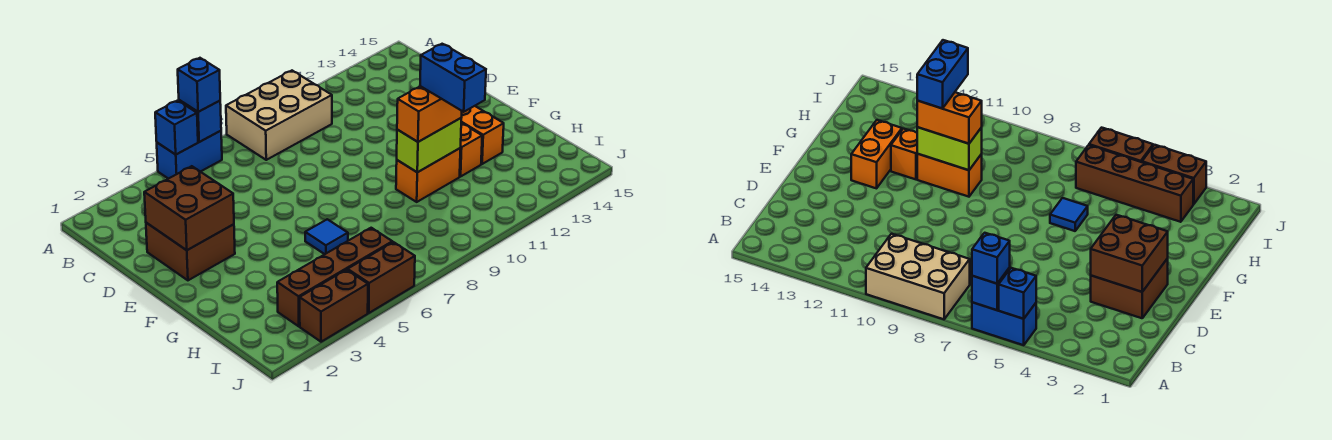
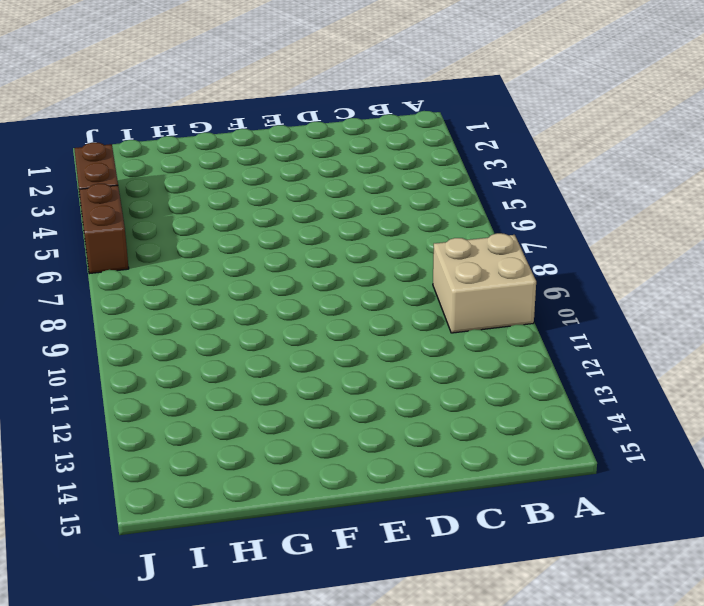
tan brick A9:B10 level 1 -> tan brick A8:B10 level 1
none -> blue brick A5:A6 level 1
none -> brown brick D2:E3 level 1
none -> orange brick F13:G13 level 1

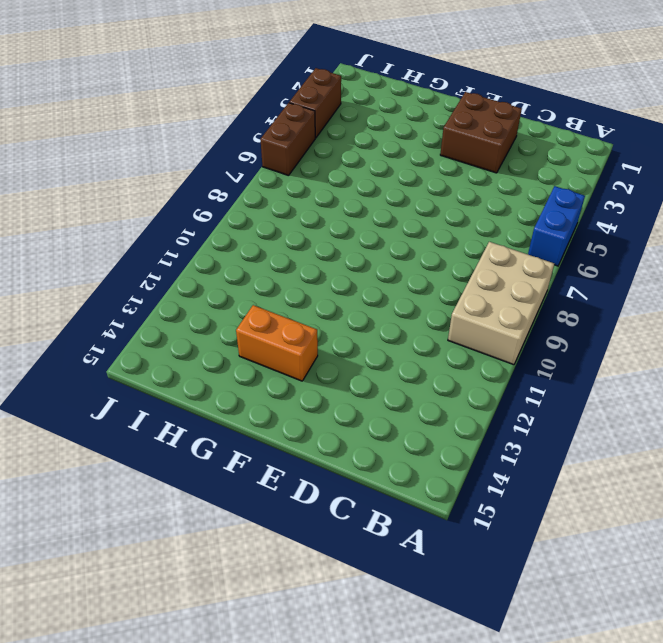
none -> blue tile G6 level 1
none -> orange brick G10:G11 level 1
none -> orange brick G12 level 1

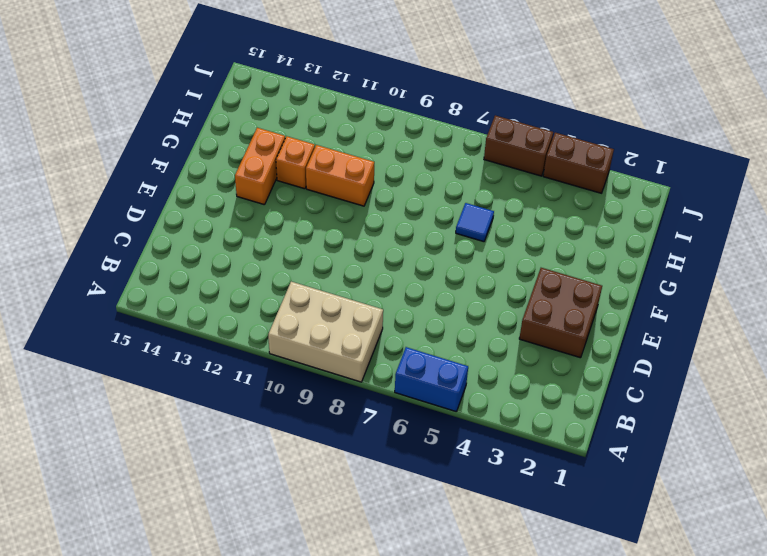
none -> brown brick I3:I6 level 1
none -> blue brick A5 level 2
none -> blue brick A6 level 2

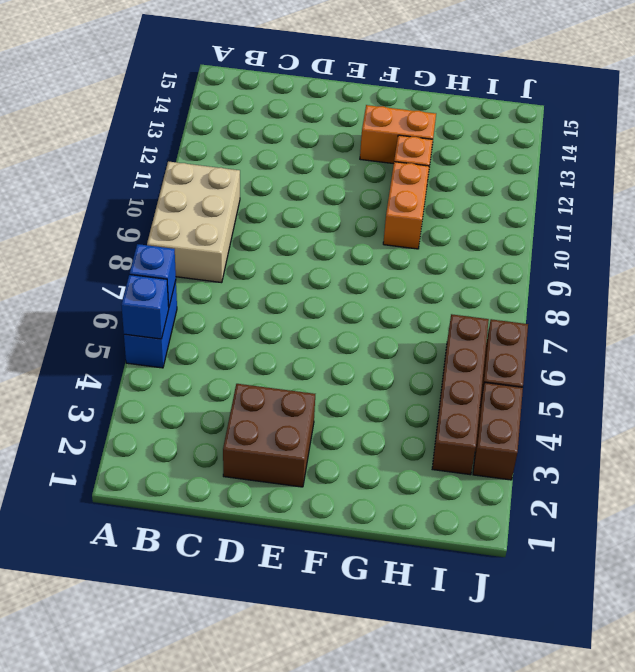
none -> blue tile G6 level 1
none -> brown brick D2:E3 level 2
none -> lime brick G10:G11 level 2

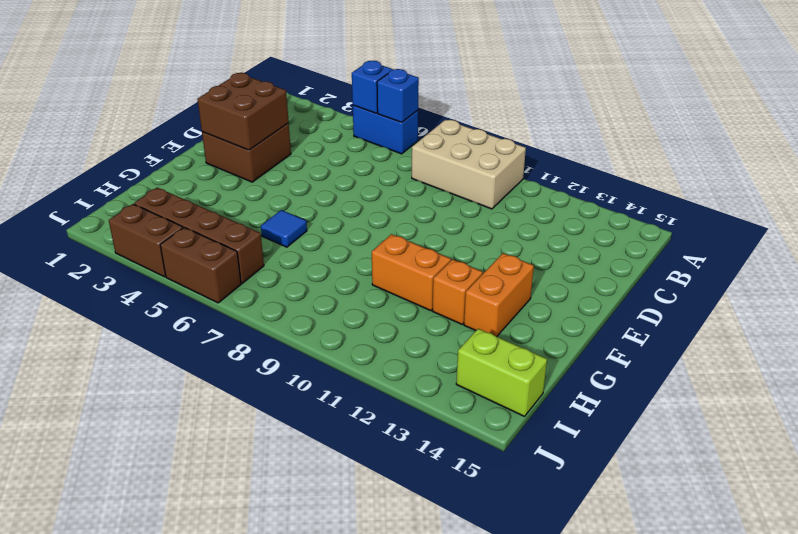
lime brick I14:I15 level 1 -> lime brick G10:G11 level 2
none -> blue brick A6 level 3
none -> orange brick G10:G11 level 3
none -> blue brick G11:H11 level 4

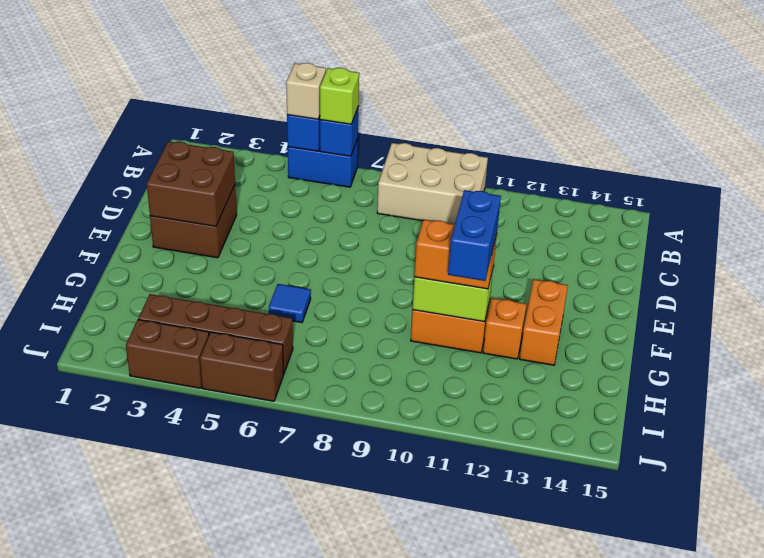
tan brick A5 level 3 -> none
lime brick A6 level 3 -> blue brick A6 level 3

